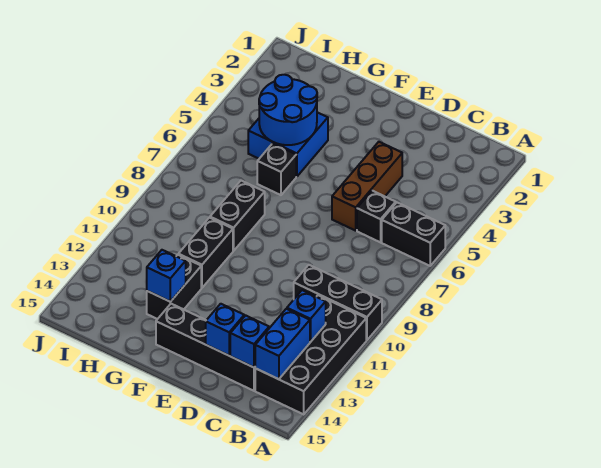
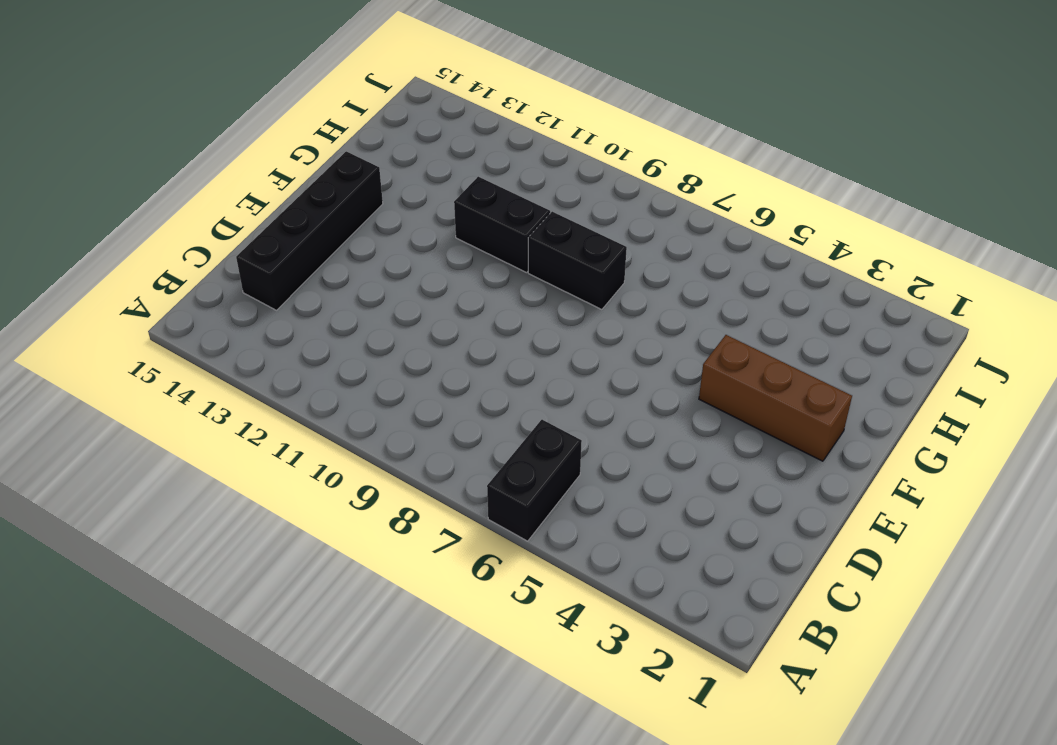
brown brick F2:F4 level 1 -> brown brick D4:D6 level 1
none -> black brick A10:C10 level 1
none -> black brick A11:B14 level 1
none -> black brick C6 level 1

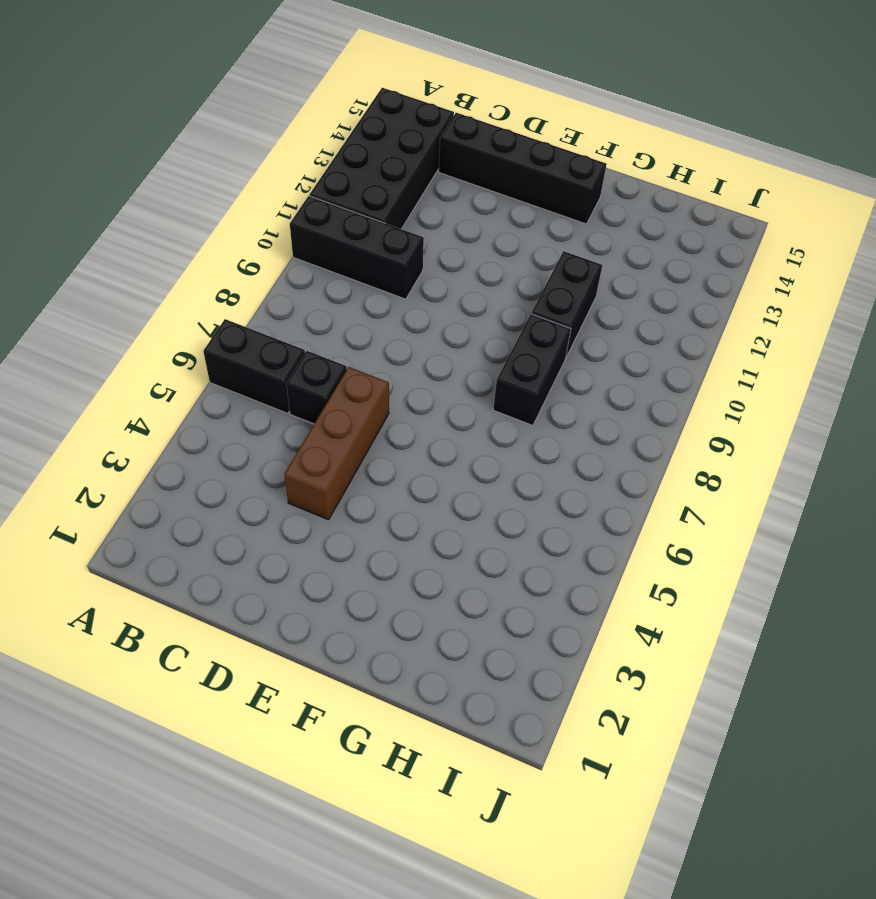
none -> blue brick G4:H5 level 1
none -> black brick G6 level 1
none -> black brick G12:G13 level 1

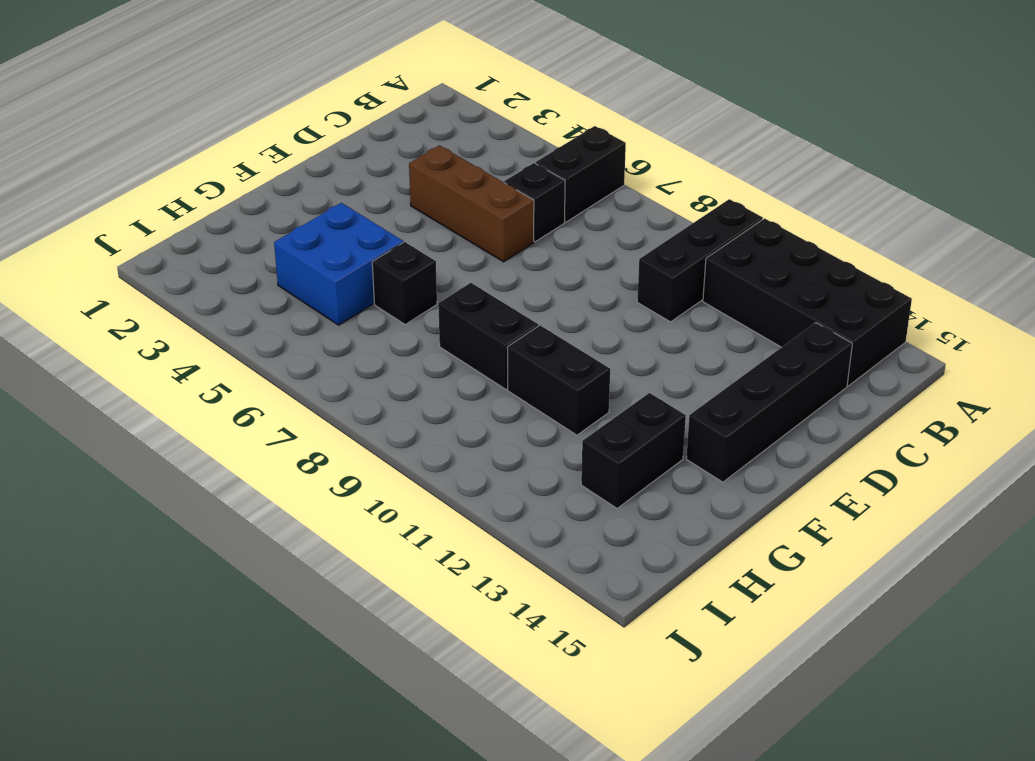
black brick G13:H13 level 1 -> black brick G12:G13 level 1
none -> blue brick B12 level 2
none -> blue brick B13:B14 level 2
none -> blue brick C14 level 2

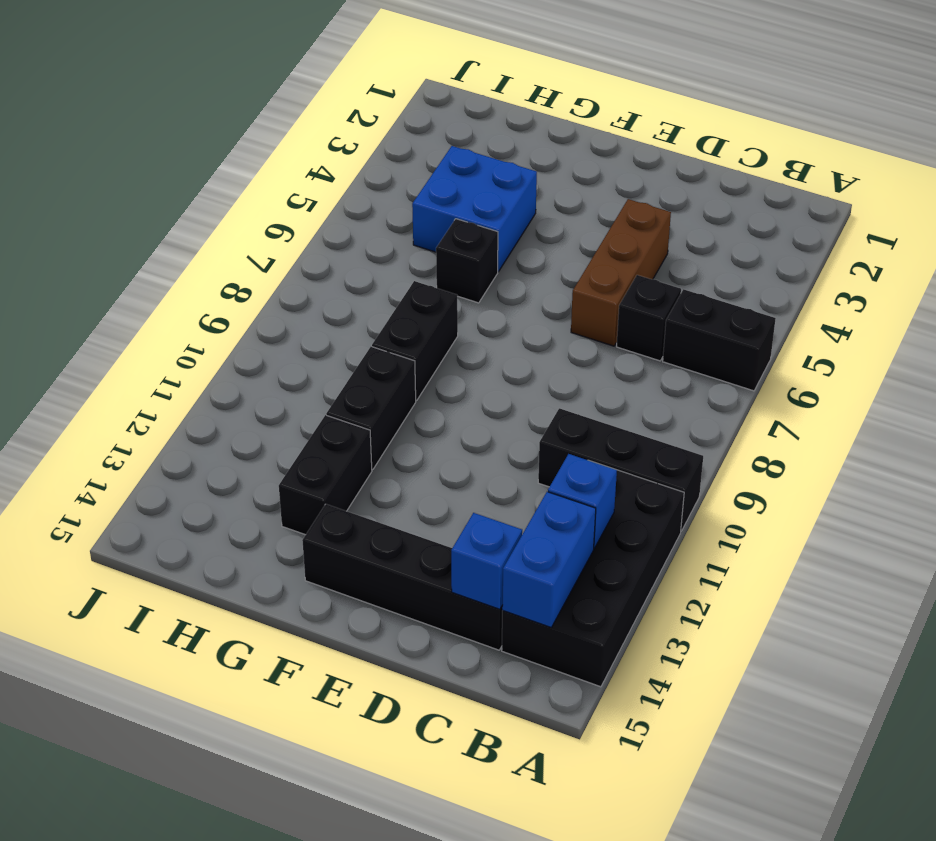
none -> blue brick D14 level 2
none -> blue round brick G4:H5 level 2
none -> blue brick G13 level 2

